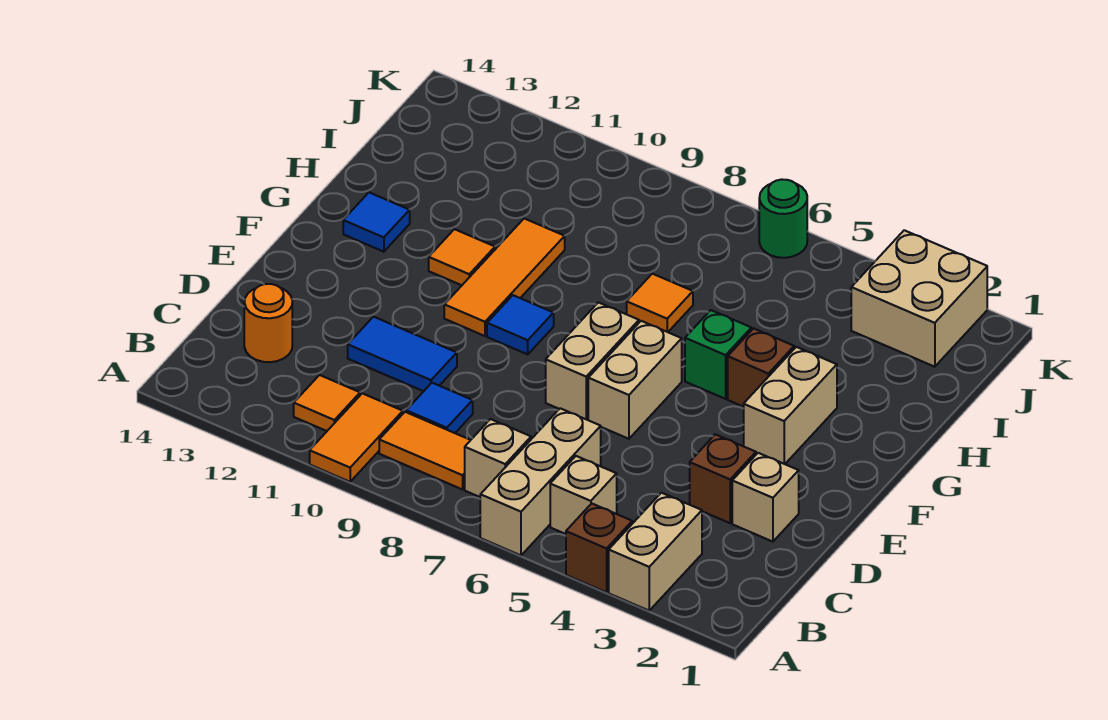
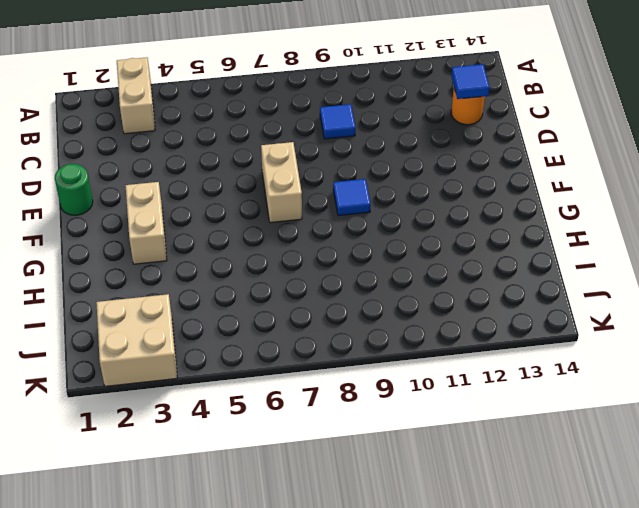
blue tile C13 level 2 -> blue tile G13 level 1
green round brick E1 level 1 -> green round brick K6 level 1
none -> brown brick A4 level 1
none -> tan brick A6:C6 level 1
none -> orange tile A10:B10 level 1

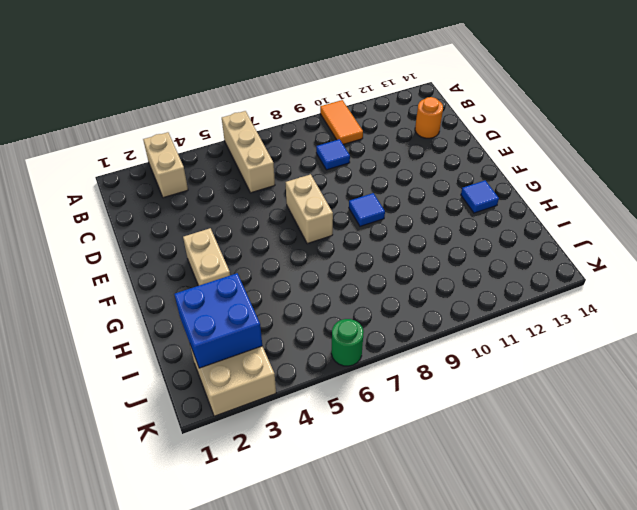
blue brick I2:J3 level 2 -> none
none -> brown brick A4 level 1
none -> tan brick B5 level 1
none -> tan brick B7 level 1

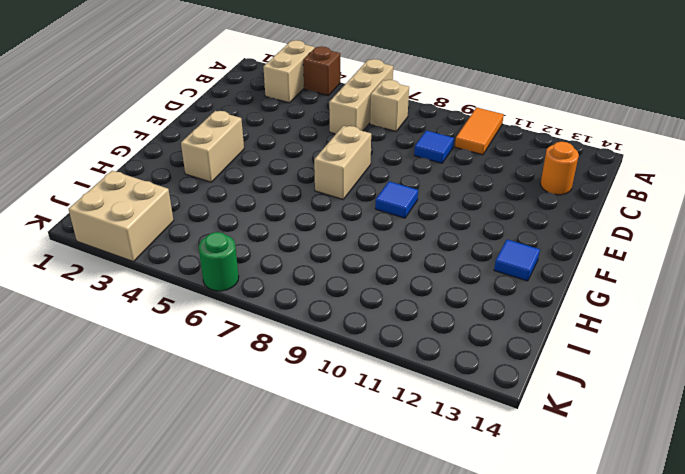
none -> tan brick B5 level 1
none -> orange tile B8:B9 level 1
none -> orange tile B11 level 1

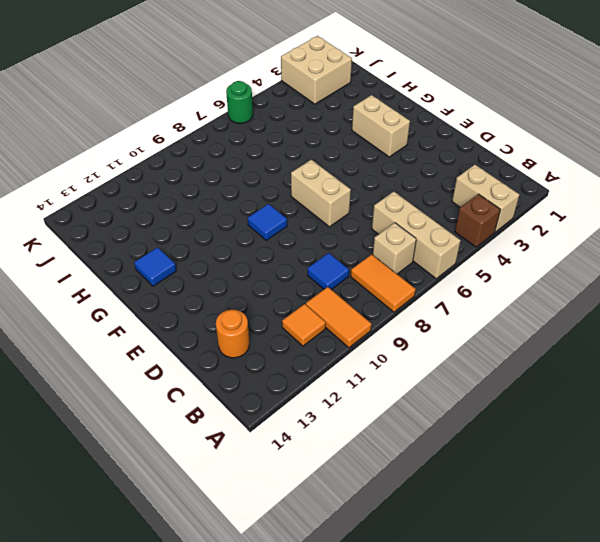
orange tile A8:B8 level 1 -> orange tile B8:B9 level 1
none -> tan brick B5 level 1
none -> tan brick D2 level 1
none -> brown brick D3 level 1

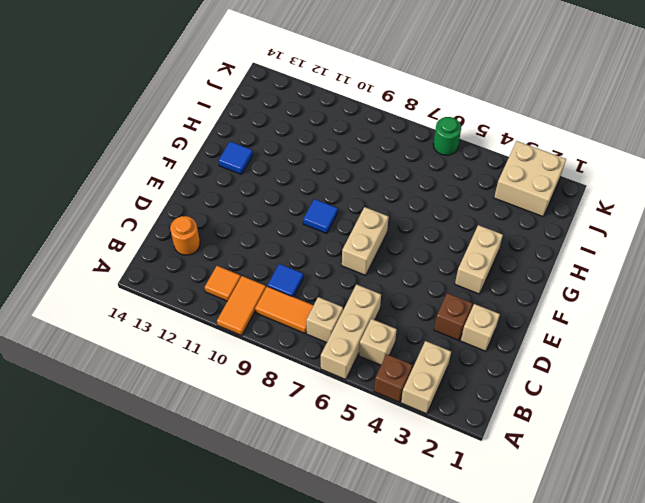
none -> blue tile D10:D11 level 1
none -> tan brick E6:F6 level 1
none -> orange tile F10:H10 level 1

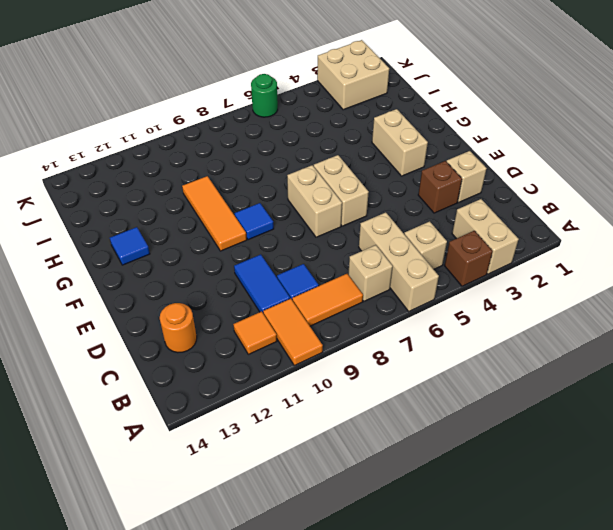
blue tile C10:D10 level 1 -> blue tile D10:D11 level 1
none -> brown brick G4 level 1
none -> green brick G5 level 1
none -> orange tile G11 level 1

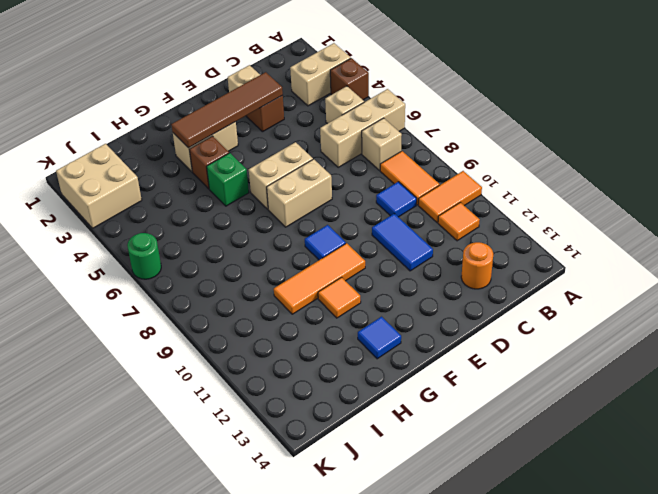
brown tile D3:G3 level 2 -> none
none -> orange tile H7 level 1

